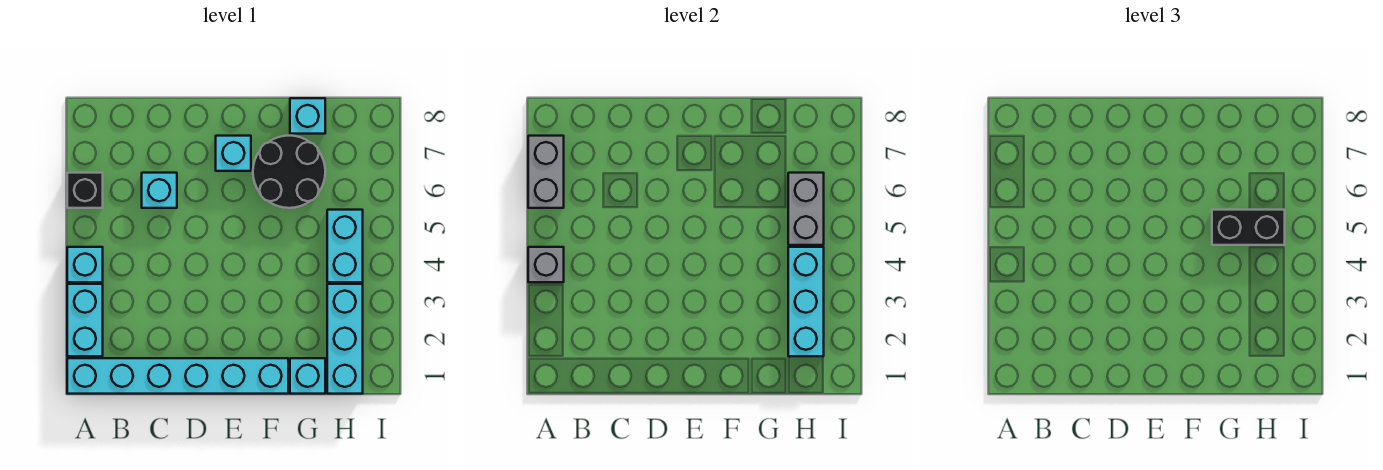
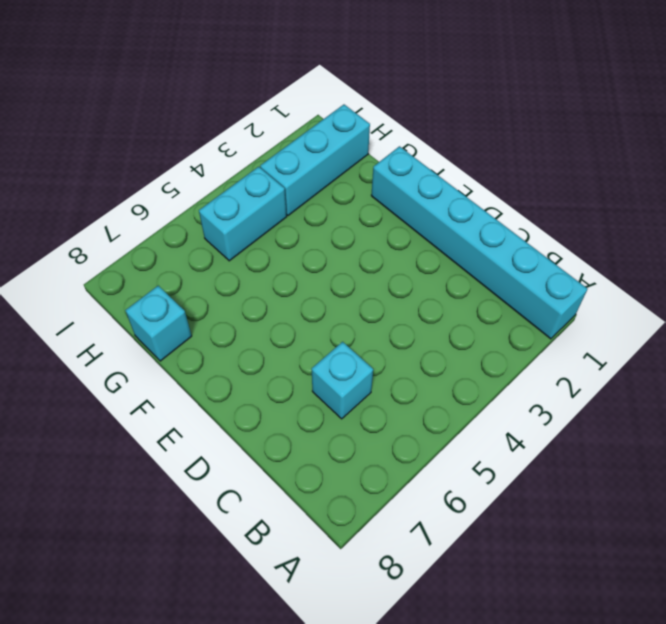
none -> cyan brick A2:A3 level 1
none -> cyan brick A4 level 1
none -> black brick A6 level 1

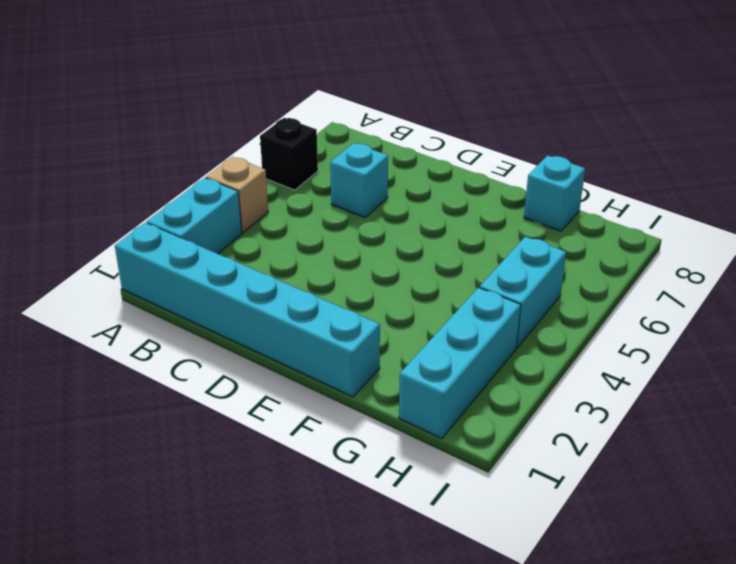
tan brick A4 level 1 -> cyan brick A4 level 1
none -> cyan brick E7 level 1
none -> black round brick F6:G7 level 1
none -> cyan brick G1 level 1

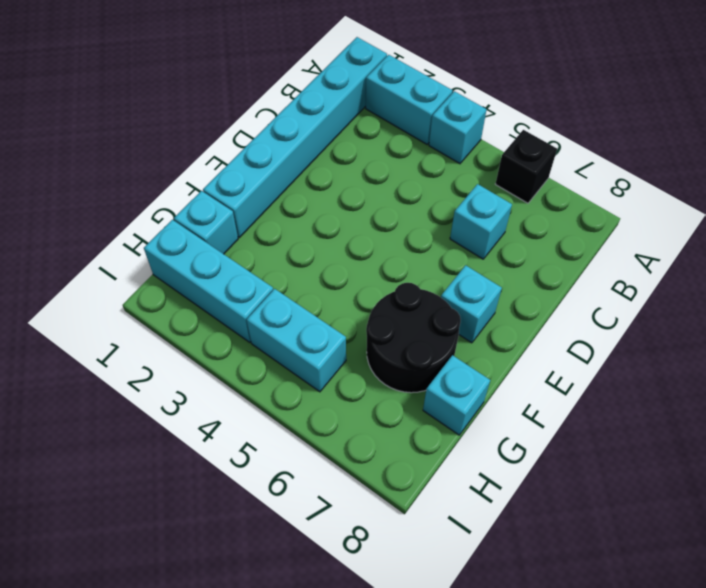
none -> grey brick A4 level 2
none -> grey brick A6:A7 level 2
none -> cyan brick H2:H4 level 2

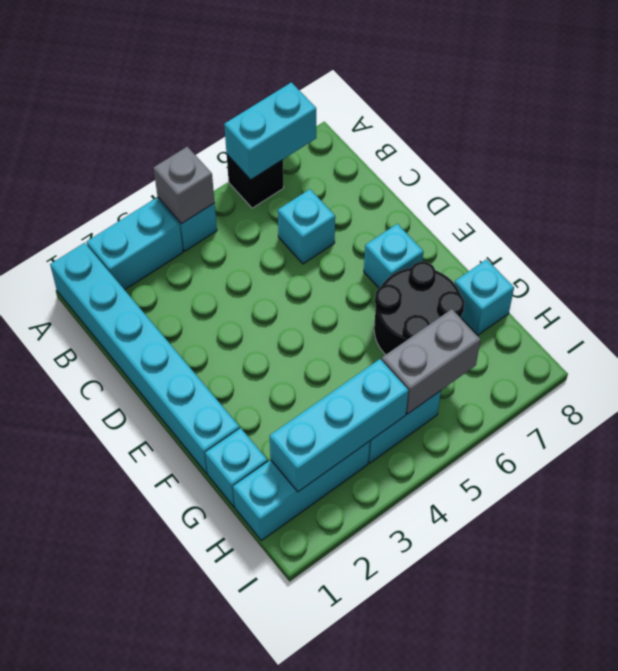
cyan brick A6:A7 level 2 -> grey brick A6:A7 level 2
none -> black brick G5:H5 level 3

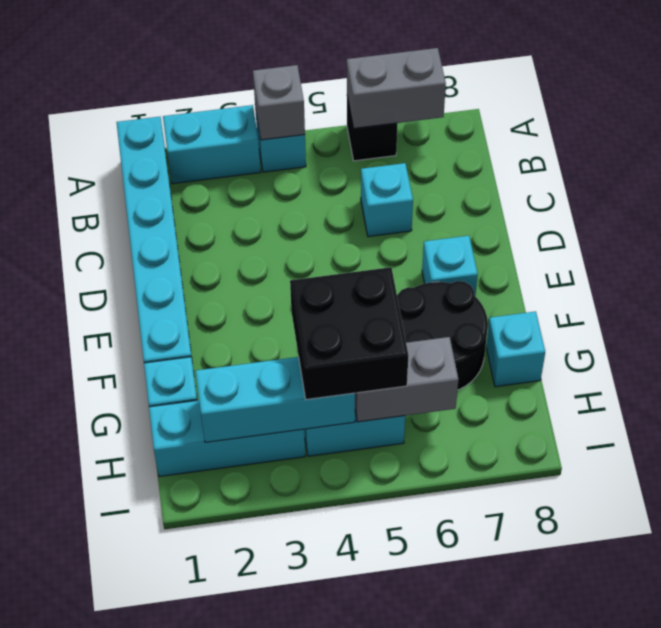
black brick G4:H5 level 3 -> black brick G5:H5 level 3

